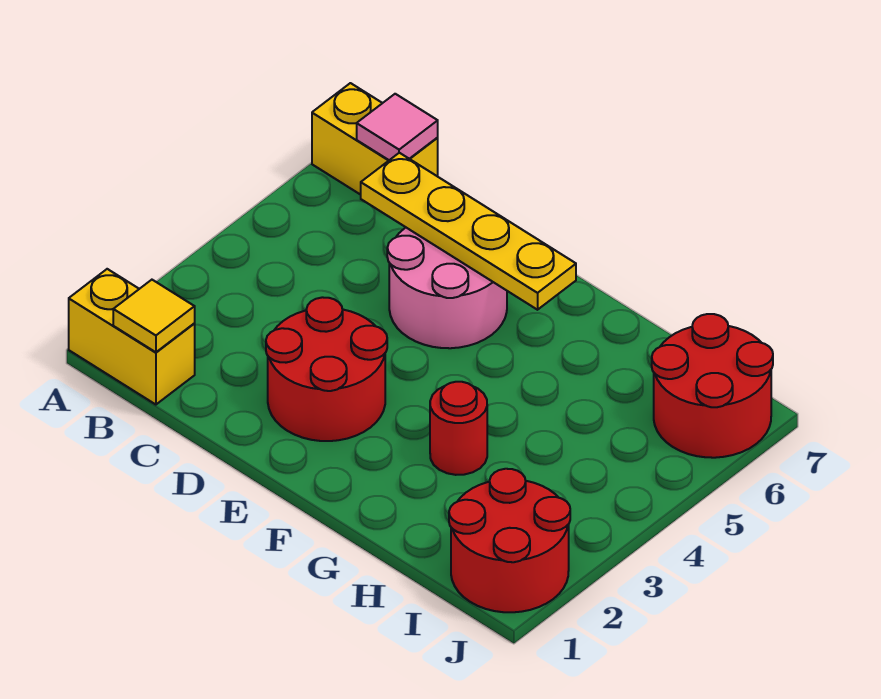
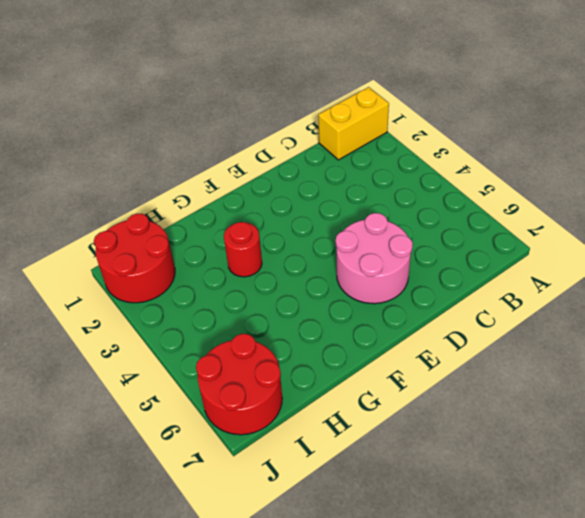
none -> yellow brick A7:B7 level 1
none -> red round brick D2:E3 level 1

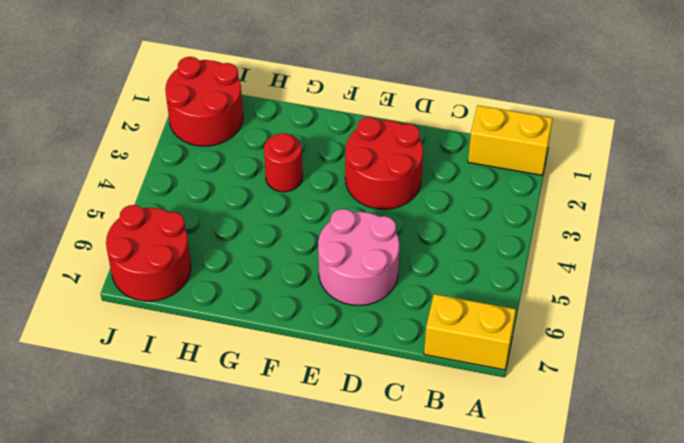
none -> yellow tile B1 level 2
none -> pink tile B7 level 2

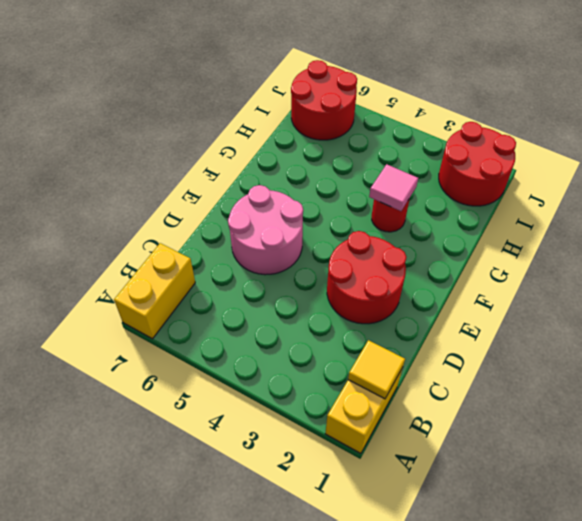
pink tile G3 level 2 -> pink tile B7 level 2
none -> yellow plate C6:F6 level 2

